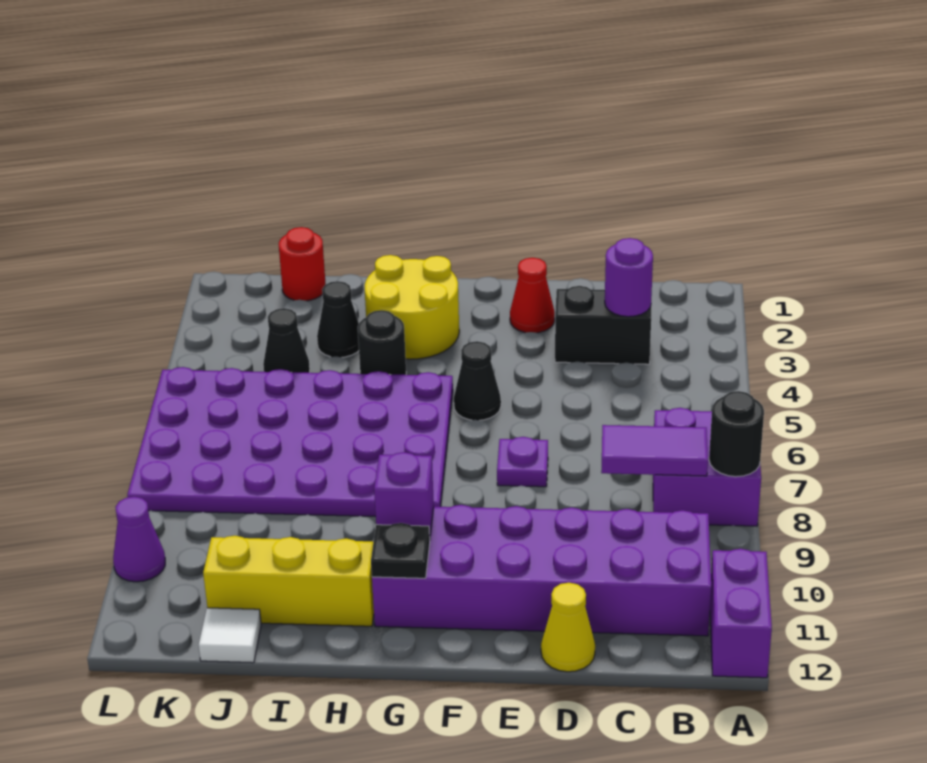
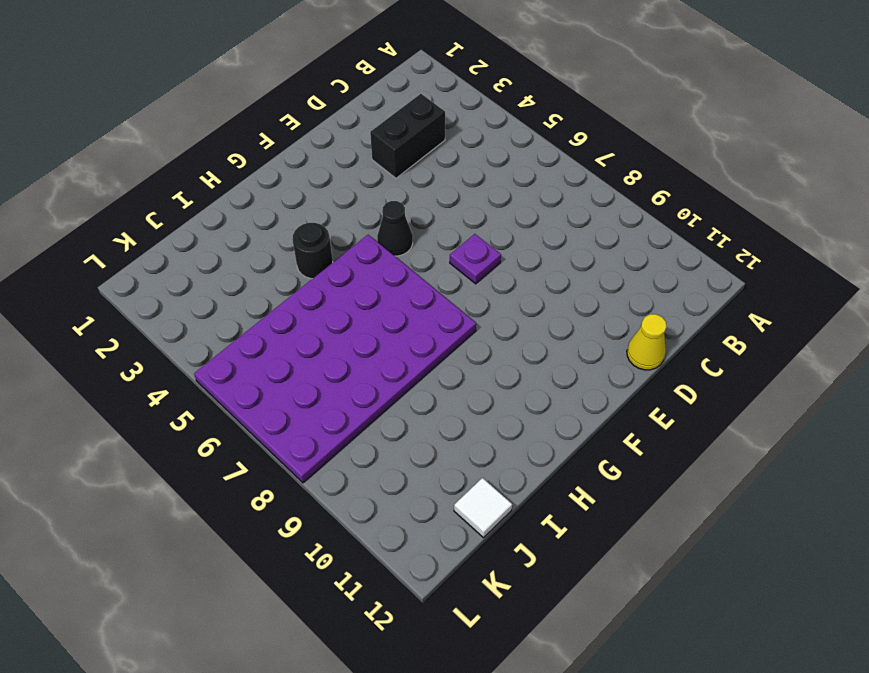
none -> purple brick A7:B8 level 1
none -> purple brick A11:A12 level 1
none -> purple brick B10:G11 level 1

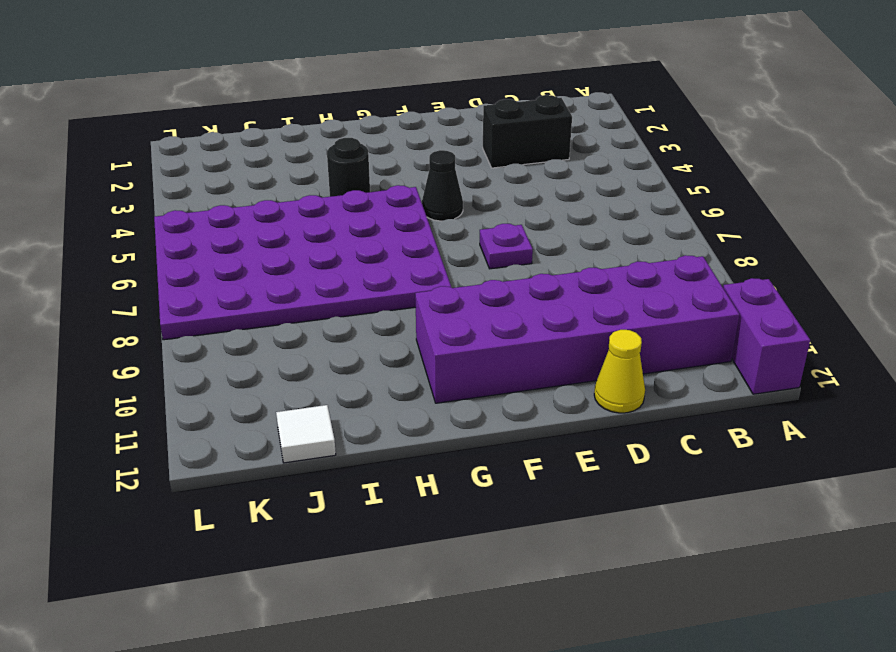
none -> purple brick A7:B8 level 1
none -> red cone E2 level 1
none -> yellow round brick G2:H3 level 1

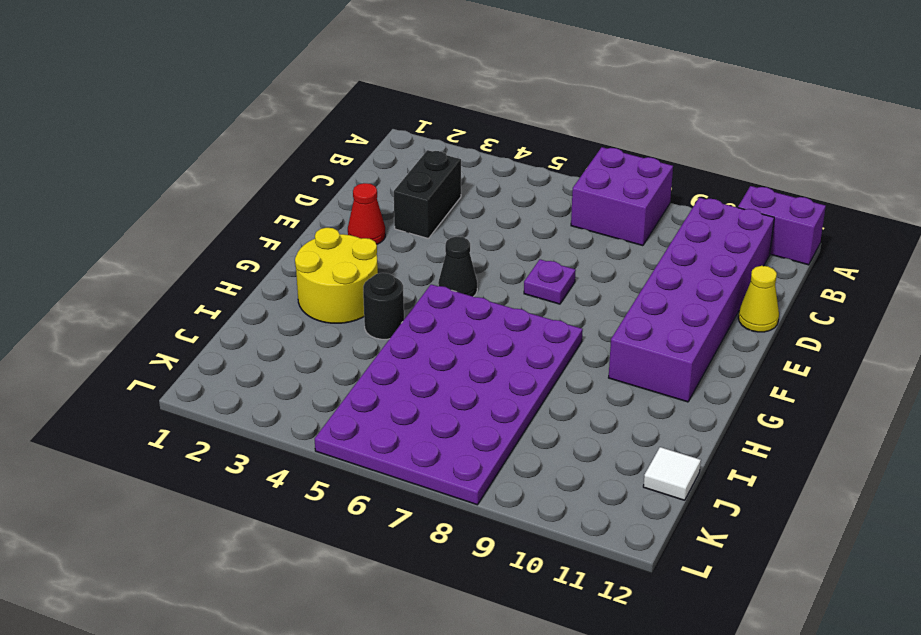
none -> yellow brick H11:J11 level 1
none -> black cone I3 level 1
none -> red round brick J1 level 1

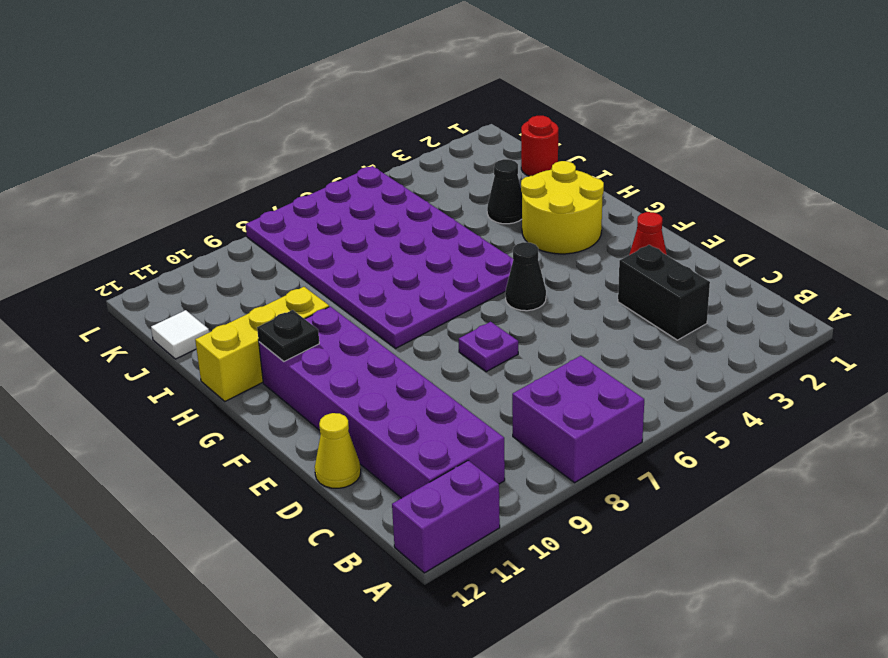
yellow brick H10:H12 level 1 -> yellow brick H11:J11 level 1
none -> black round brick H4 level 1
none -> black cone J4 level 1
none -> purple cone L10 level 1

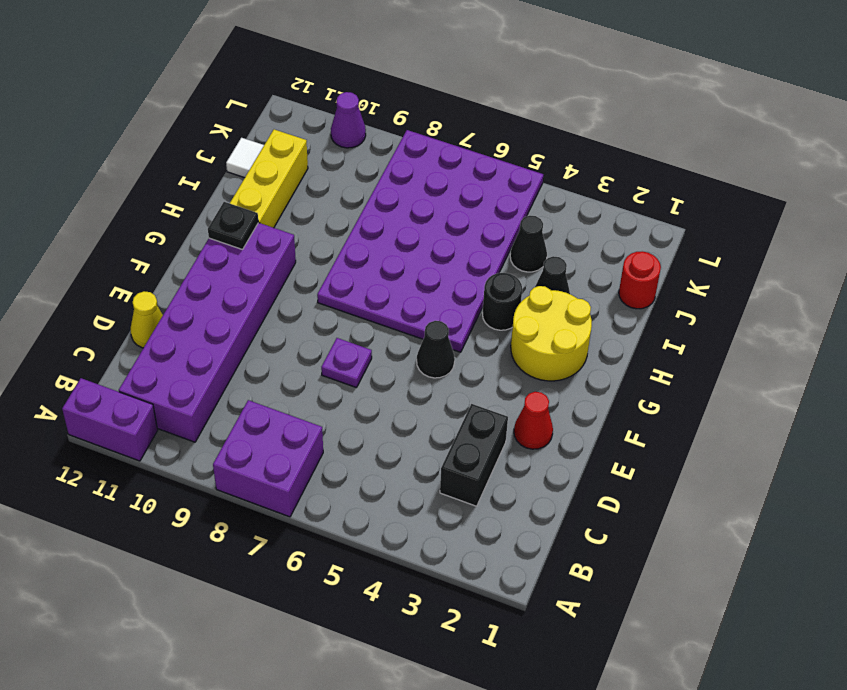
none -> black round brick A8 level 2
none -> purple tile B8:C8 level 2
none -> purple round brick C3 level 2

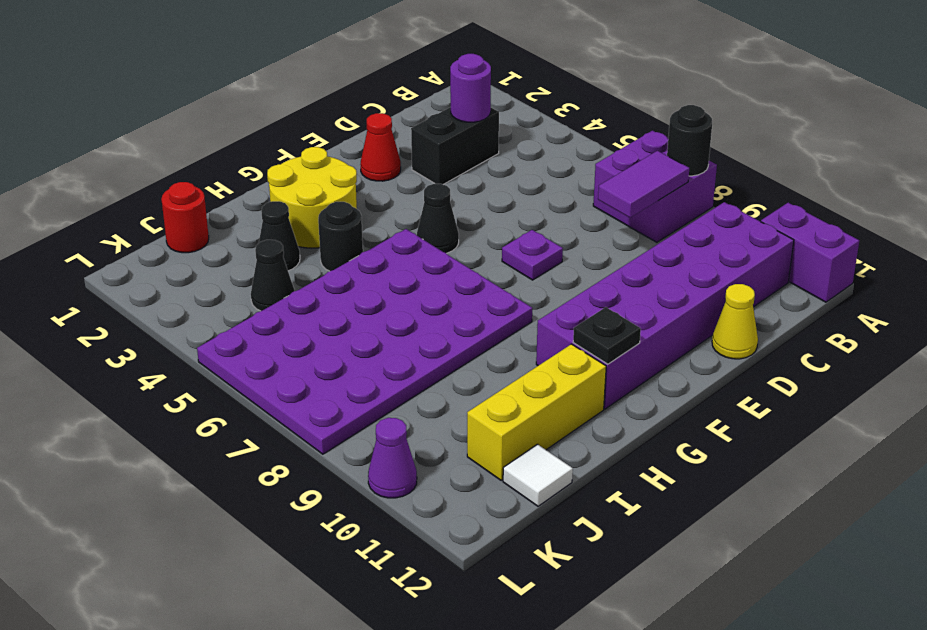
none -> purple brick G10 level 2

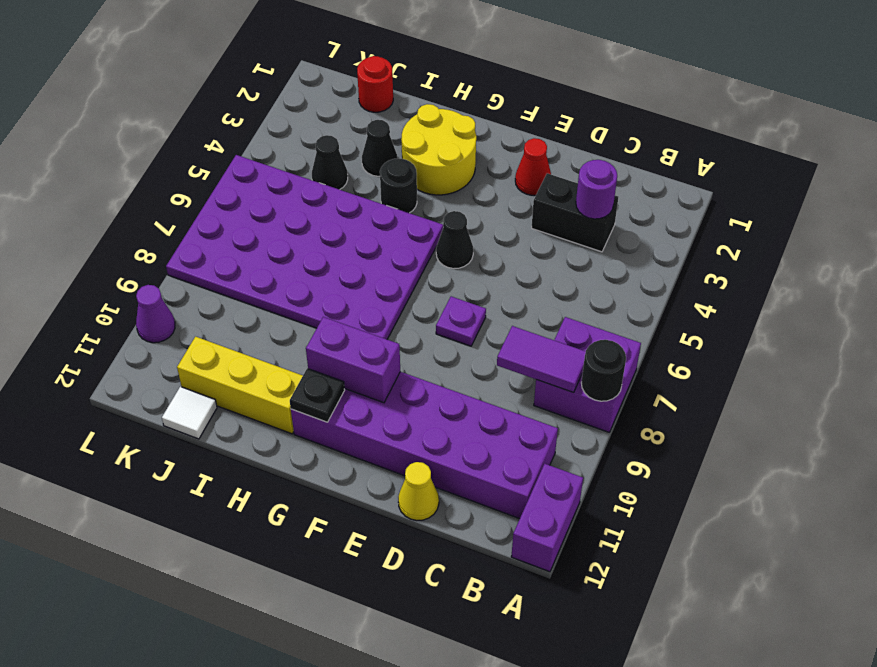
purple brick F10:G10 level 2 -> purple brick G10 level 2

